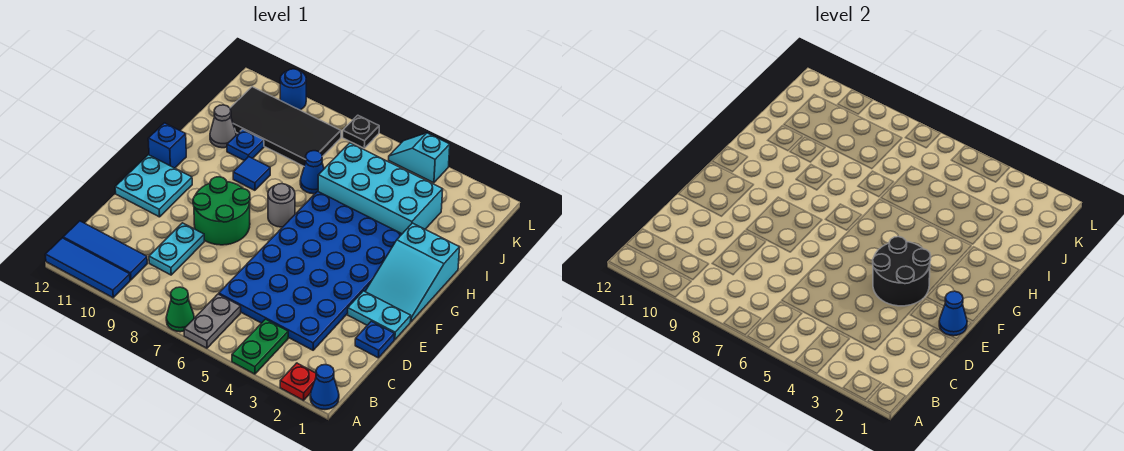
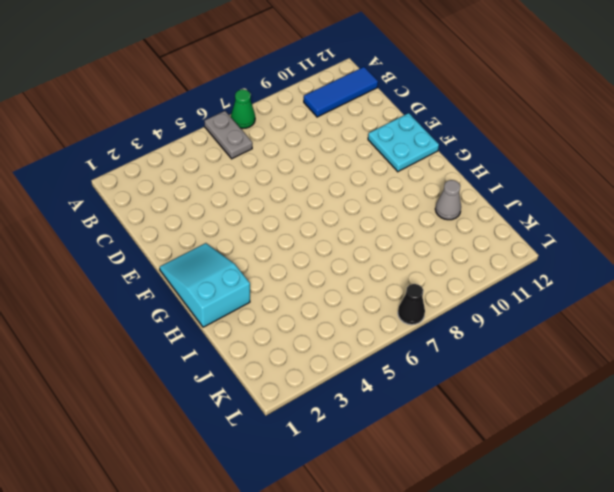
black cone L7 level 1 -> black plate L7 level 1
none -> blue cone A1 level 1
none -> red plate A2 level 1
none -> green plate A4:B4 level 1

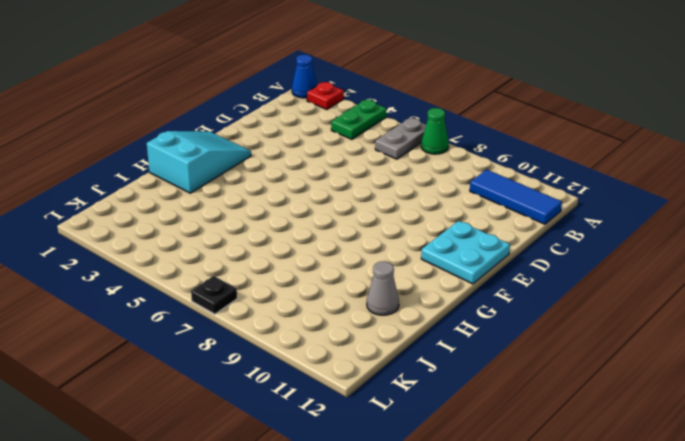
none -> blue tile A10:A12 level 1
none -> blue plate C3:H6 level 1
none -> cyan plate C9:D9 level 1

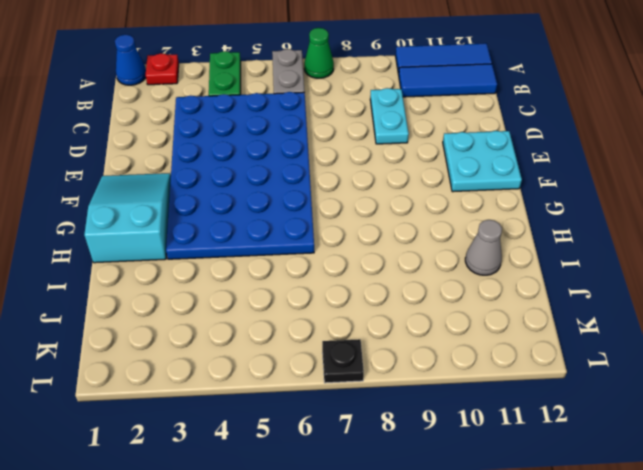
none -> blue plate D1 level 1
none -> cyan plate E1:E2 level 1
none -> green round brick E8:F9 level 1

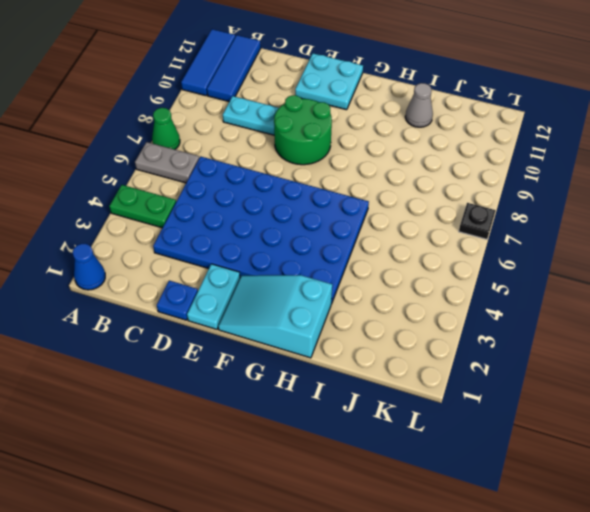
none -> red plate A2 level 1
none -> grey round brick G7 level 1
none -> blue brick G12 level 1

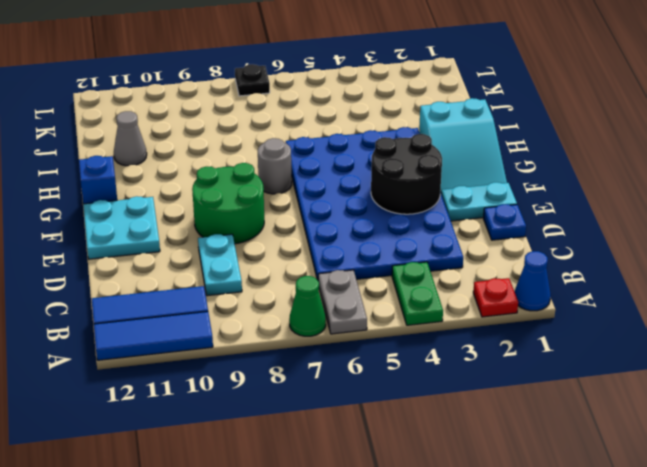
none -> blue tile H9 level 1
none -> cyan brick I3:J6 level 1
none -> blue cone I7 level 1

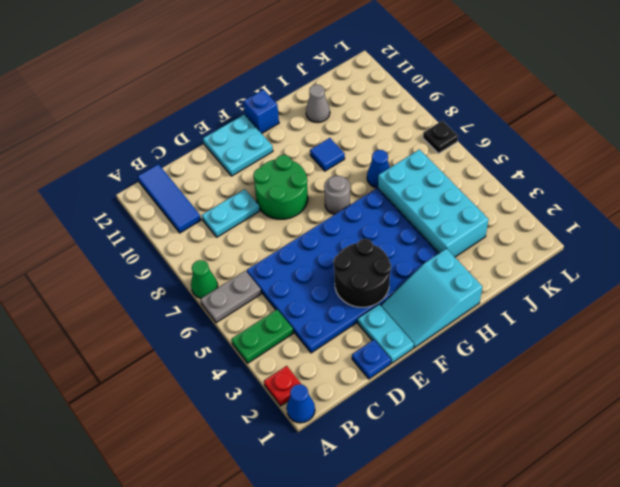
none -> blue tile A10:A12 level 1
none -> blue plate I10 level 1
none -> black tile J8:K11 level 1

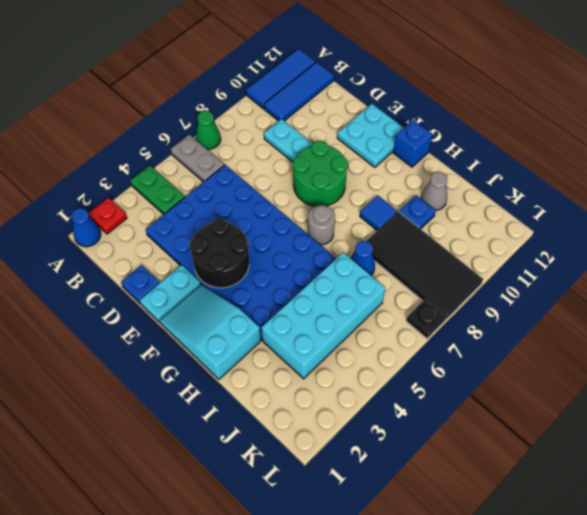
black tile I8:L9 level 1 -> black tile J8:K11 level 1
none -> cyan slope L4:L5 level 1 top 4
none -> blue round brick L10 level 1
none -> blue cone E1 level 2

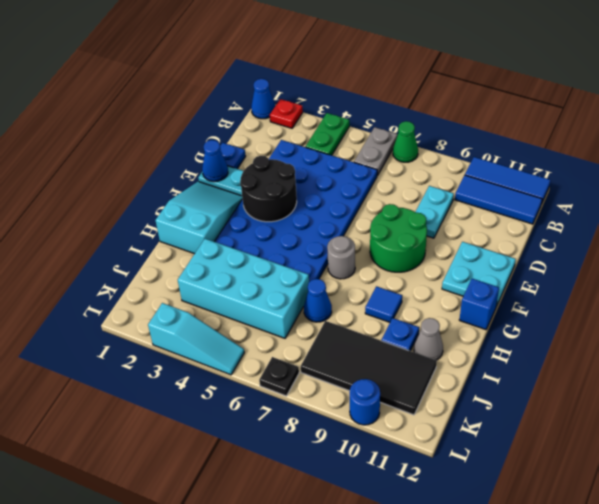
cyan slope L3:L5 level 1 top 3 -> cyan slope L4:L5 level 1 top 4

